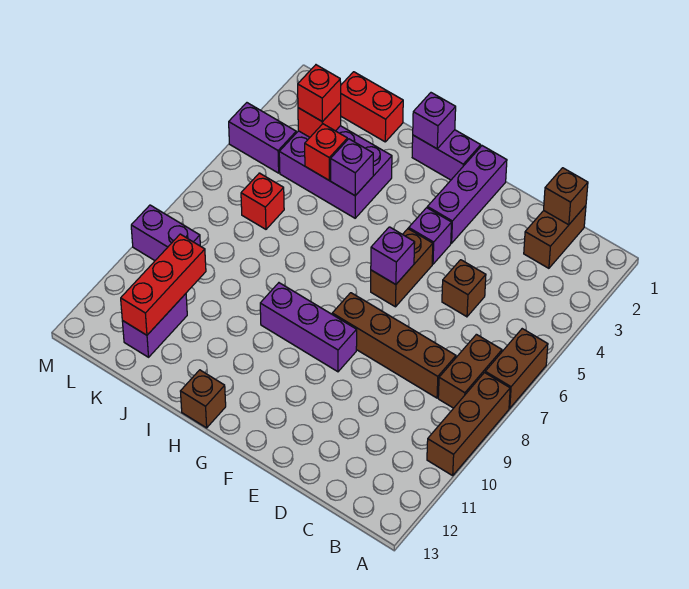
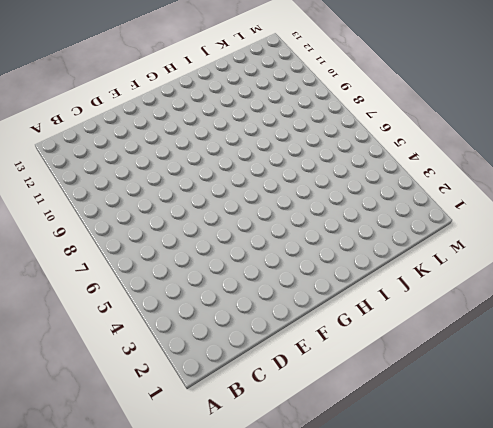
none -> brown brick A6:A7 level 1
none -> brown brick A8:A10 level 1
none -> brown brick B7:B8 level 1

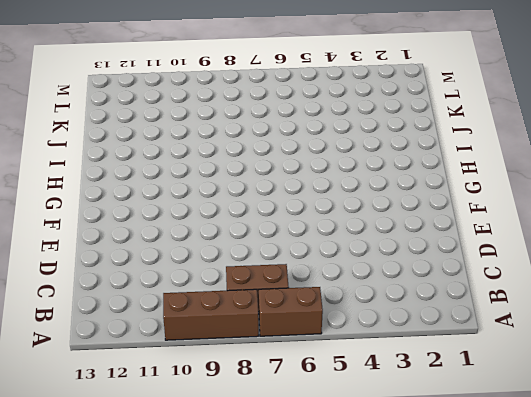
none -> brown brick C1:C2 level 1
none -> brown brick C8:F8 level 1
none -> brown brick D5 level 1

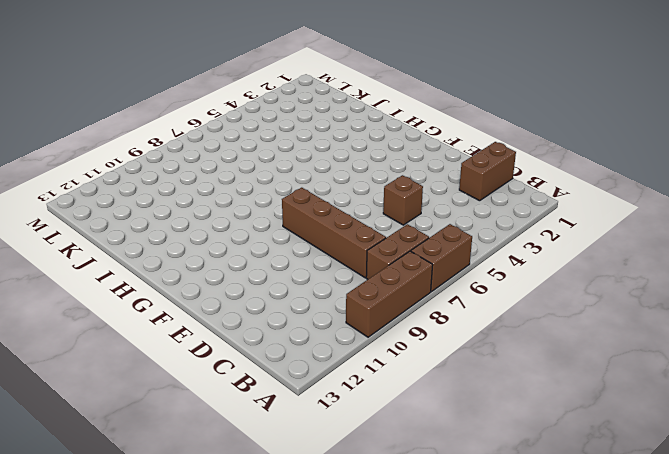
none -> purple brick F1:F3 level 1
none -> purple brick F4 level 1
none -> brown brick F5:F6 level 1

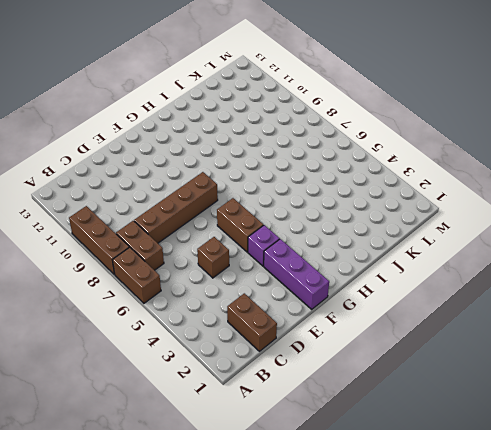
none -> purple brick F9:H9 level 1
none -> purple brick G1:H1 level 1
none -> brown brick H13 level 1

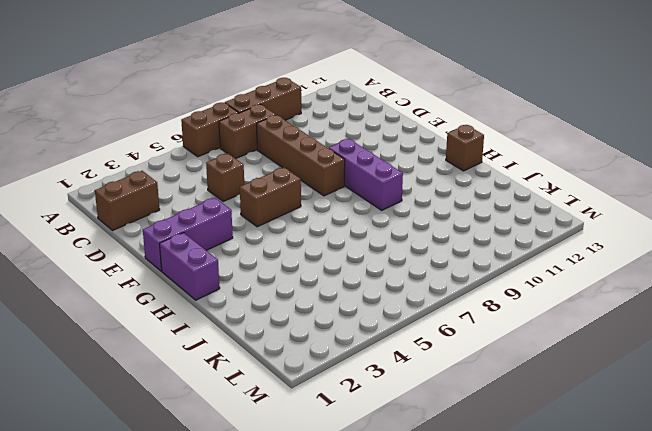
none -> purple brick F4 level 1
none -> purple brick I3:K4 level 1
none -> red brick J1:K1 level 1

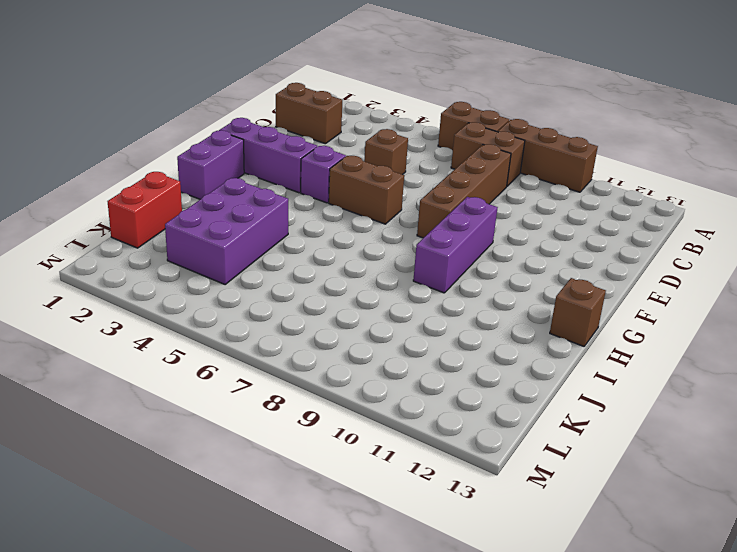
none -> red brick K6 level 1
none -> purple brick K11:K12 level 1
none -> purple brick L4:M4 level 1

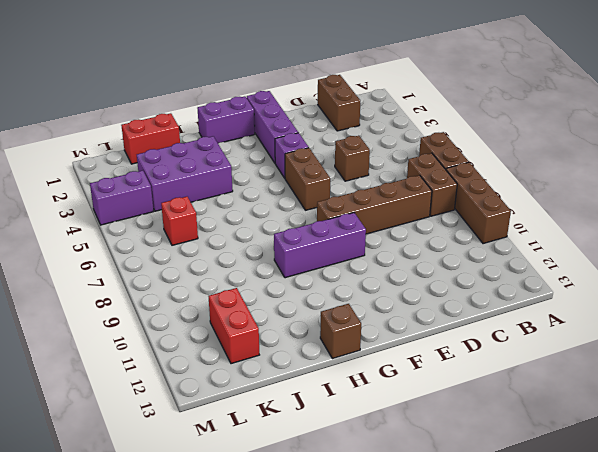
red brick K11:K12 level 1 -> purple brick K11:K12 level 1
none -> purple brick L9:M9 level 1
none -> brown brick C1 level 2
none -> purple brick F6 level 2

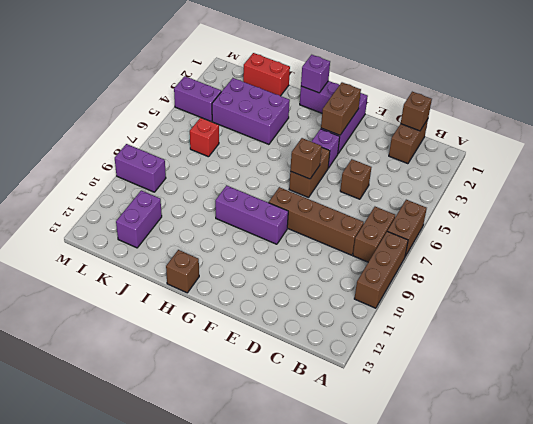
brown brick F2:F3 level 2 -> none
brown brick F6 level 2 -> purple brick F6 level 2
none -> purple brick I4 level 2
none -> red brick J4 level 2
none -> red brick K3 level 2

